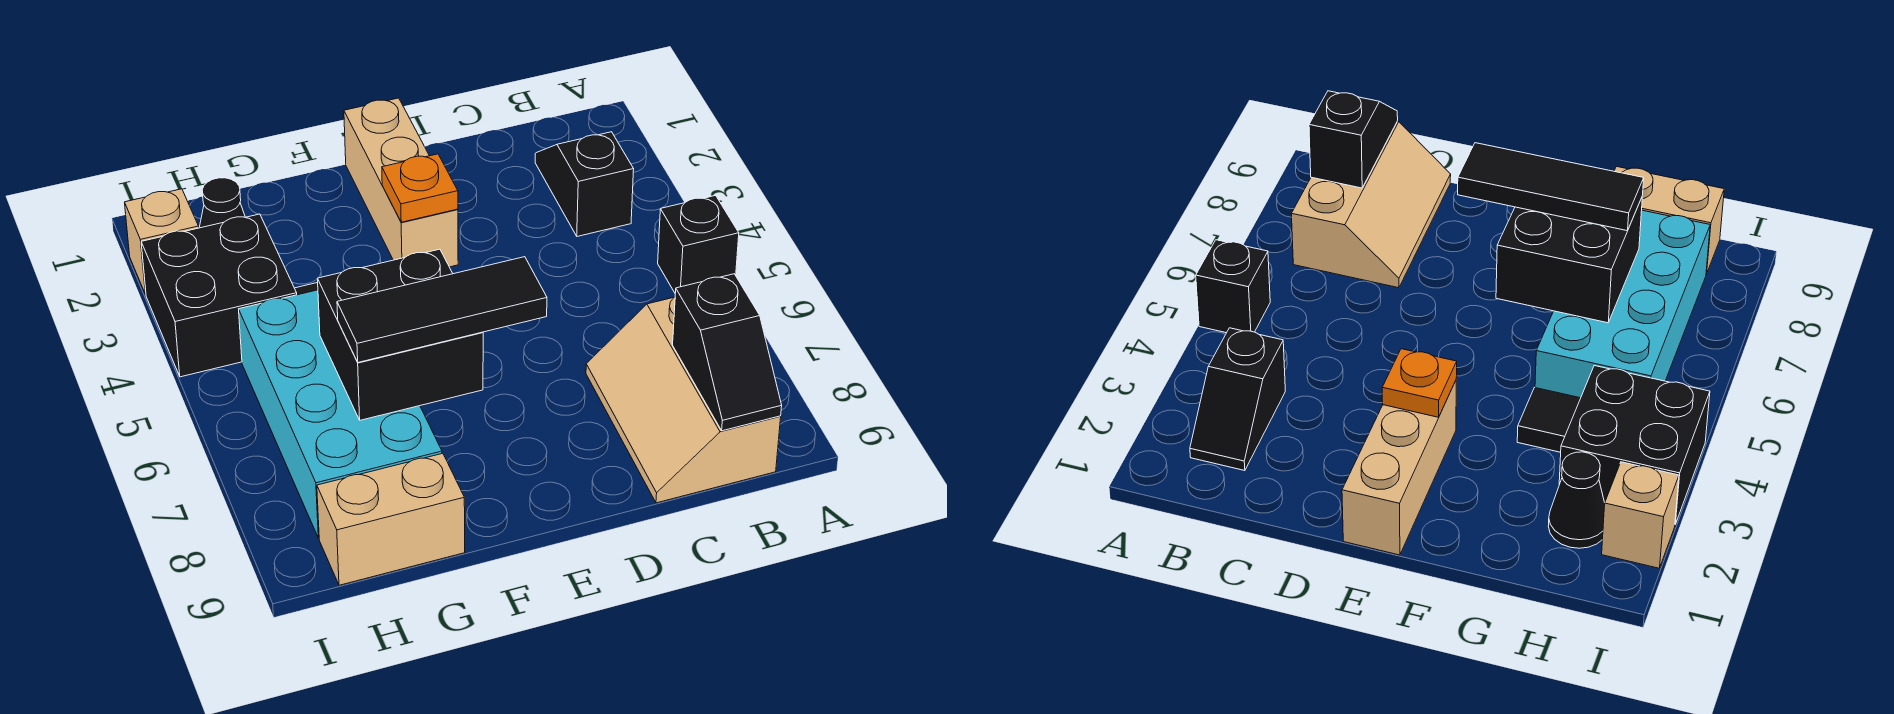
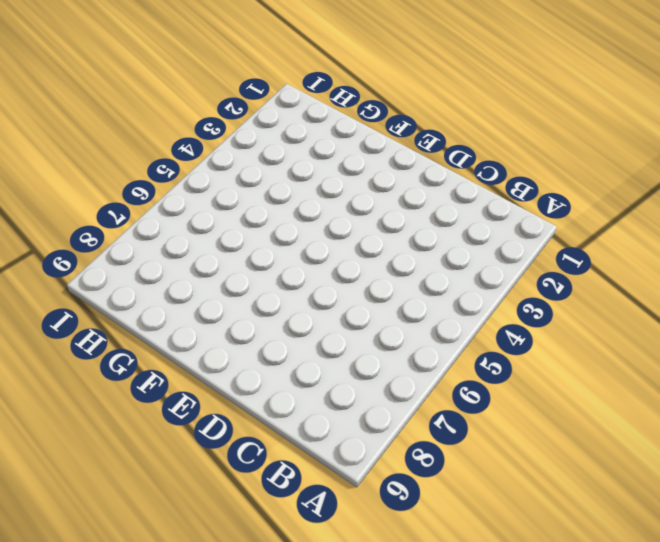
none -> black brick A5 level 1
none -> black slope B2:B3 level 1 top 3
none -> tan slope B7:C9 level 1 top B

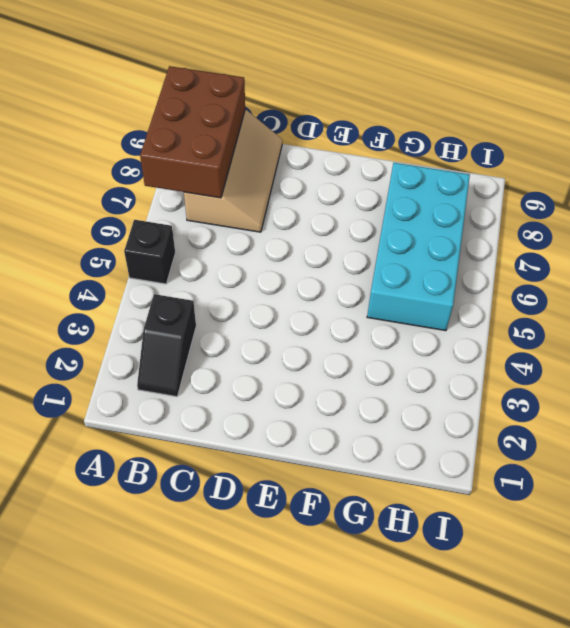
brown brick A7:B9 level 2 -> black slope B8:B9 level 2 top 8
none -> tan brick E1:E3 level 1
none -> black tile G4 level 1
none -> tan brick G9:H9 level 1

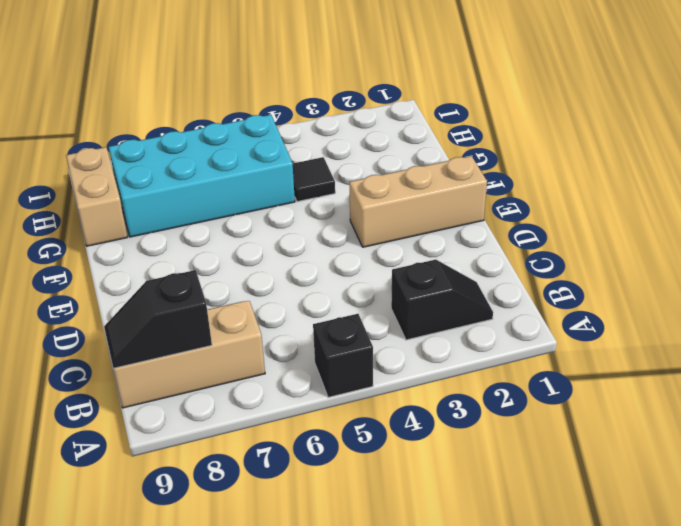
none -> black cone H2 level 1
none -> black brick H3:I4 level 1
none -> tan brick I2 level 1

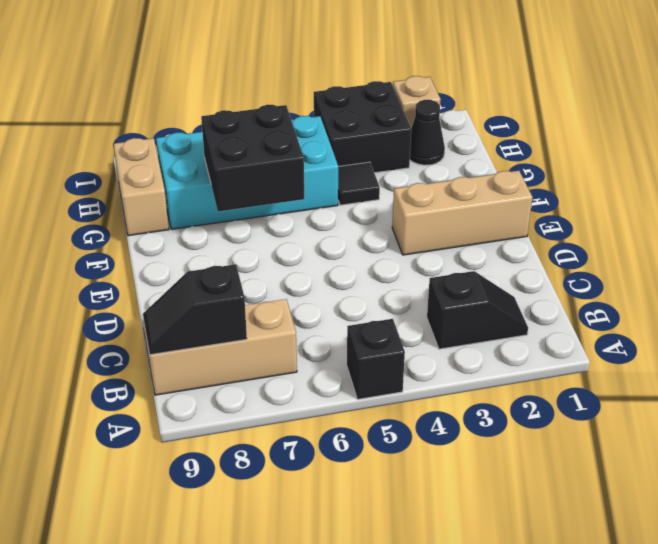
none -> orange plate E3 level 2
none -> black tile E7:G7 level 3

